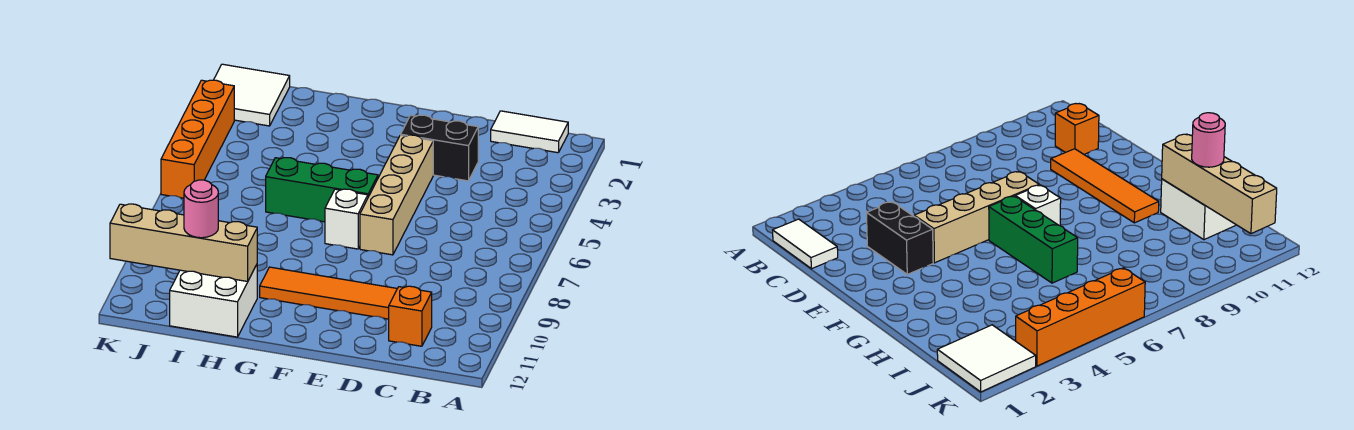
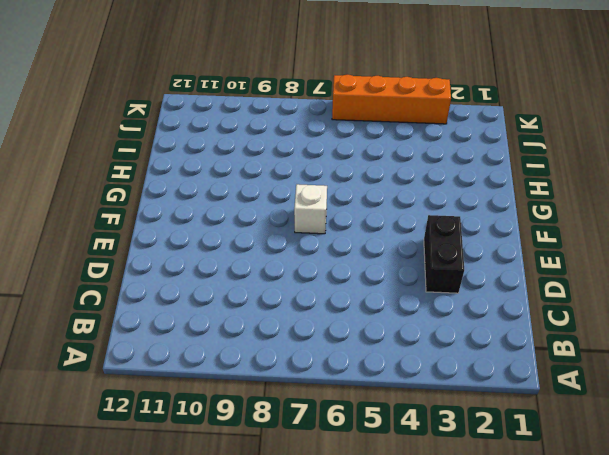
none -> white tile B1:C1 level 1
none -> orange brick C11 level 1
none -> orange tile D10:G10 level 1

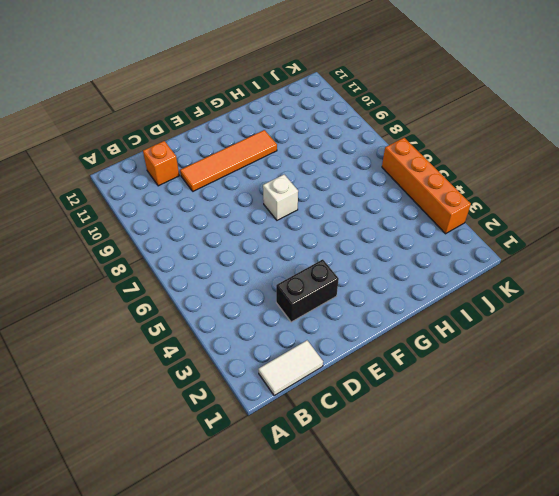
none -> tan brick E4:E7 level 1
none -> green brick F6:H6 level 1
none -> white brick H11:I12 level 1

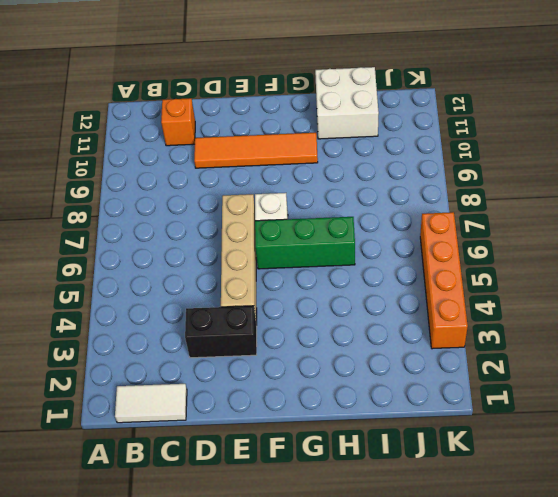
none -> white tile J1:K2 level 1
none -> tan brick H11:K11 level 2
none -> pink round brick I11 level 3

